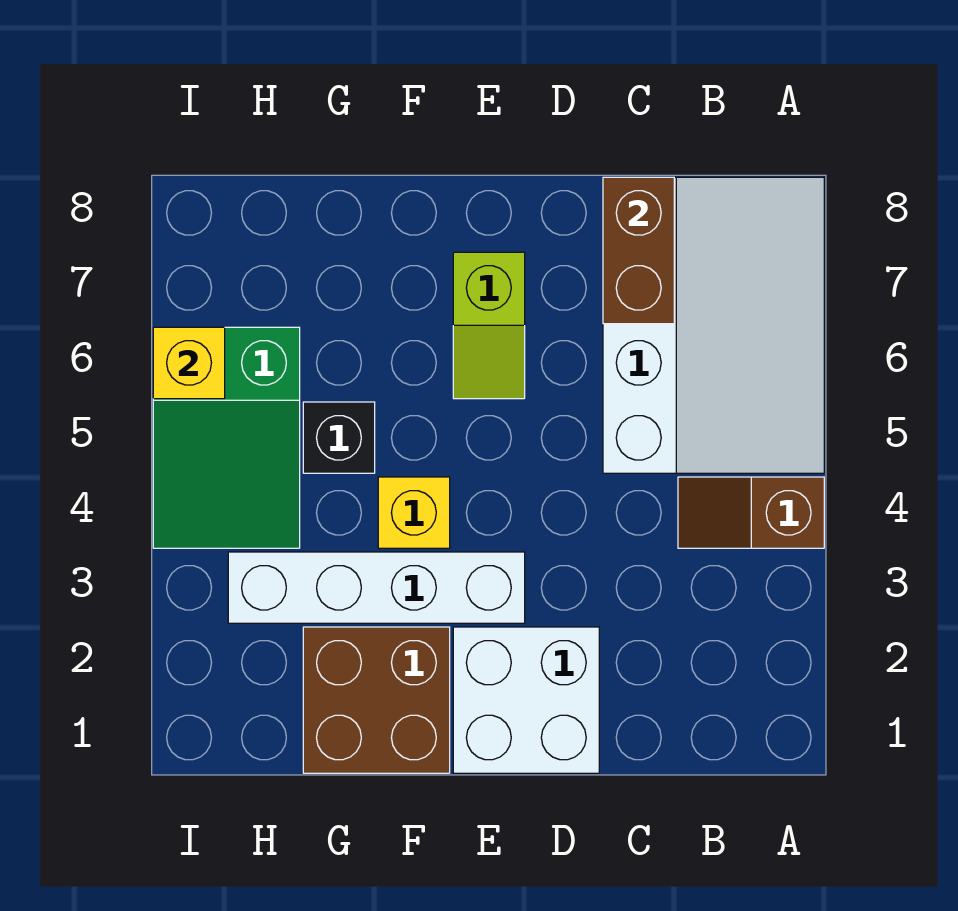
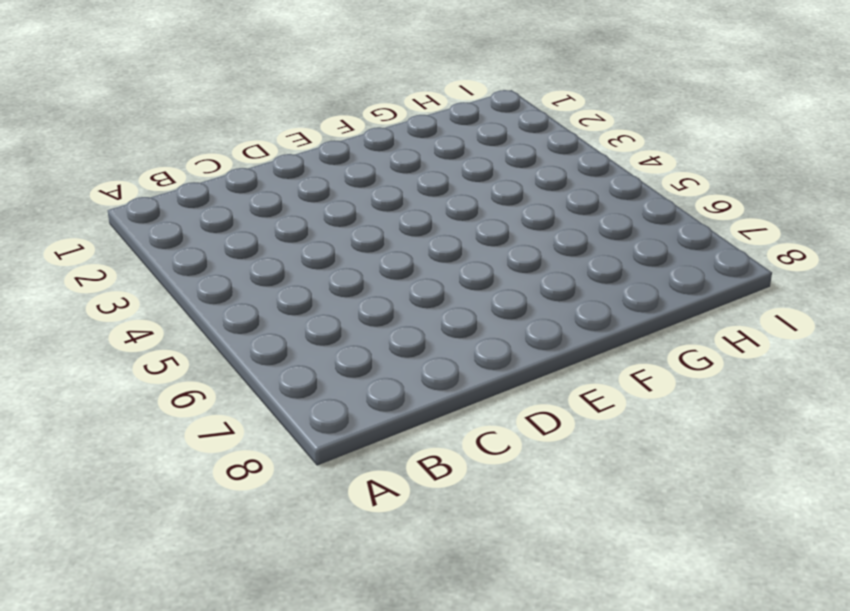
none -> brown slope A4:B4 level 1 top A
none -> white slope A5:C8 level 1 top C

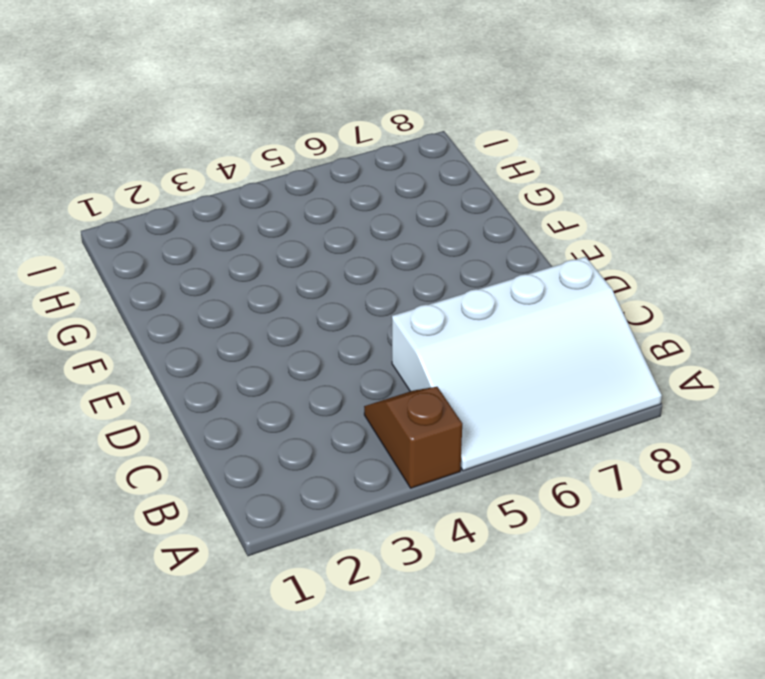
none -> white brick D1:E2 level 1
none -> white brick E3:H3 level 1

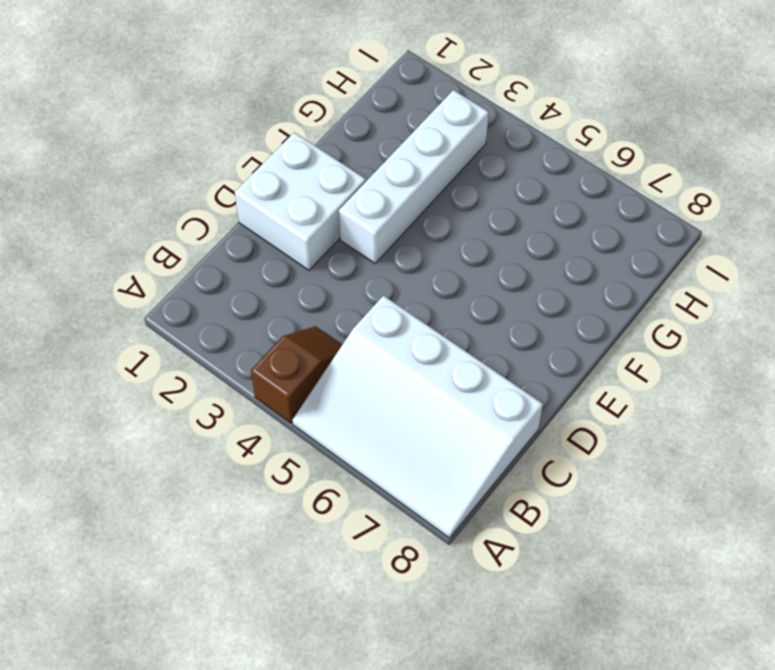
none -> lime slope E6:E7 level 1 top 7
none -> brown brick F1:G2 level 1

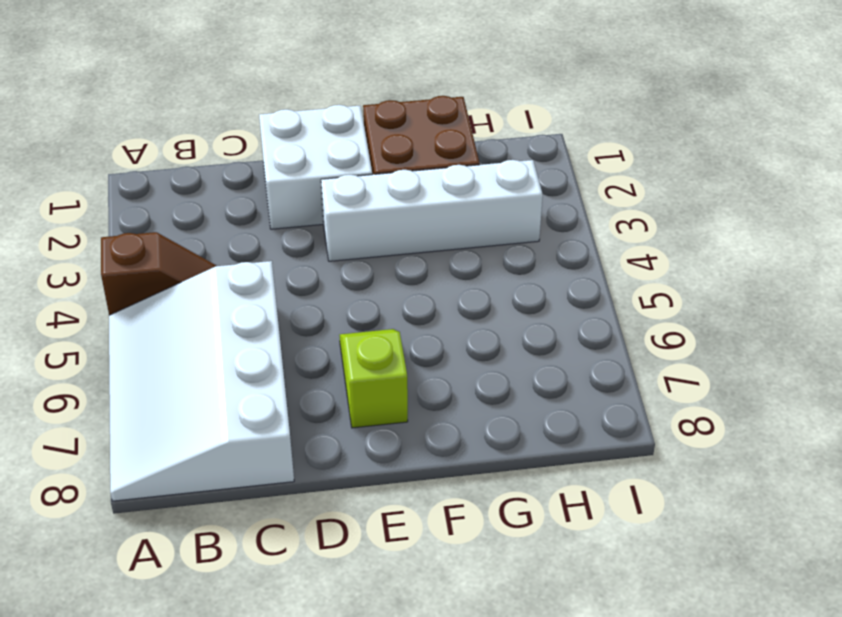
none -> yellow brick F4 level 1
none -> black brick G5 level 1

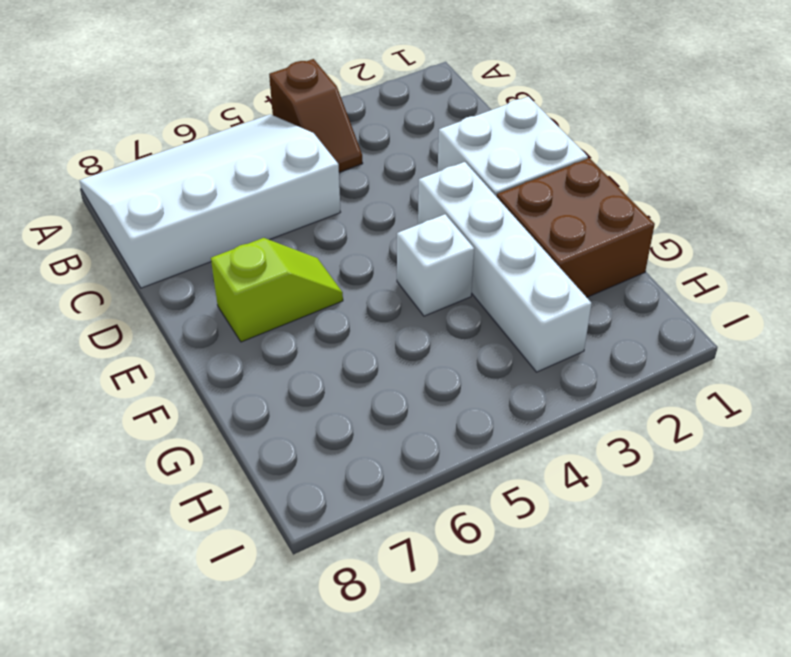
white brick F4 level 1 -> yellow brick F4 level 1
none -> black brick G5 level 1
none -> green slope H4:I6 level 1 top 6

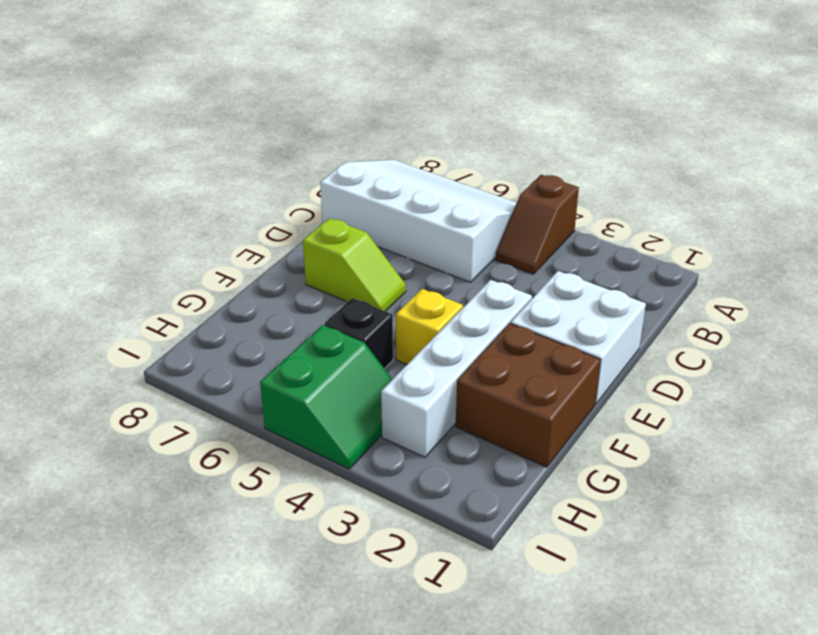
green slope H4:I5 level 1 top 5 -> green slope H4:I6 level 1 top 6
none -> brown brick C7:C8 level 2
none -> yellow brick I6 level 2

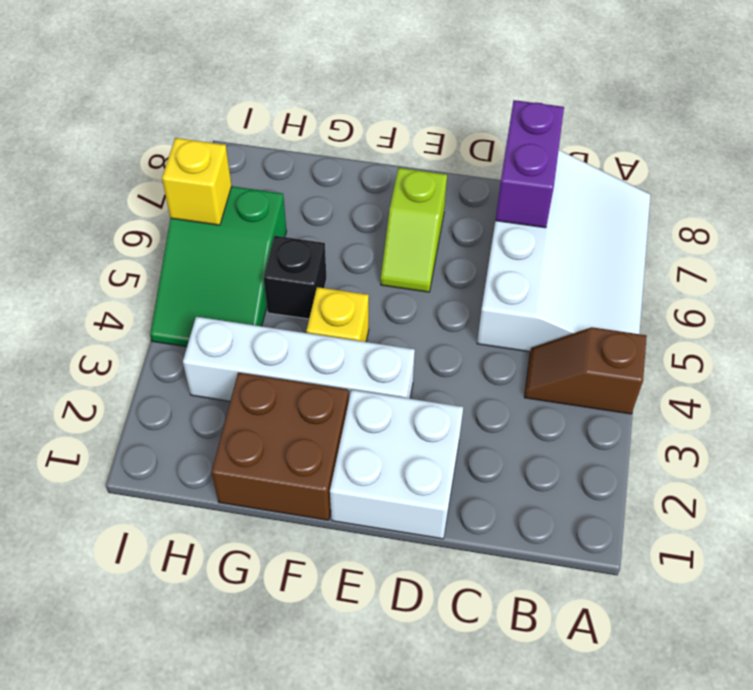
purple brick C7:C8 level 2 -> brown brick C7:C8 level 2

